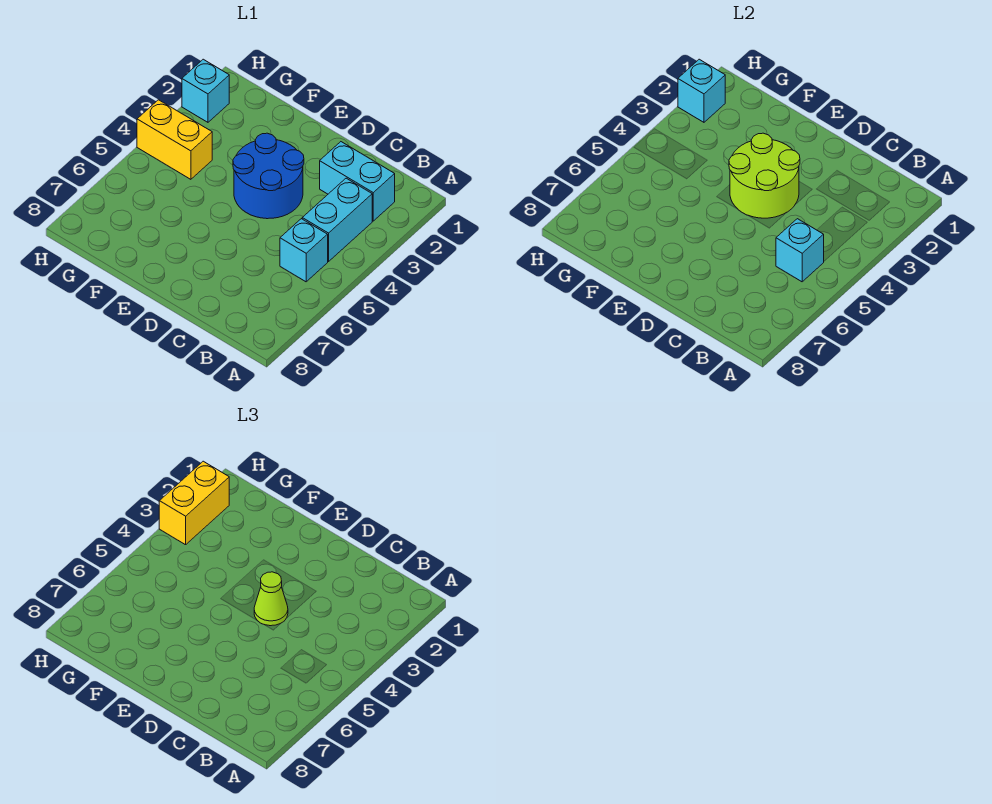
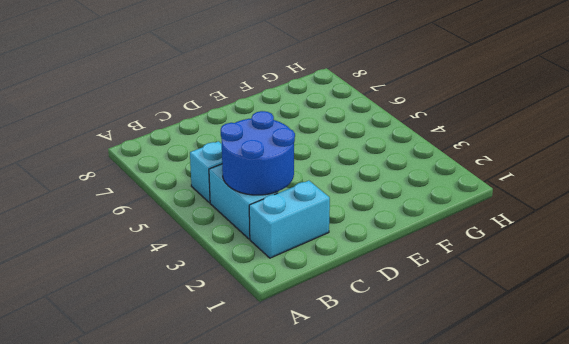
blue round brick B3:C4 level 2 -> blue round brick D3:E4 level 1
none -> yellow brick G4:H4 level 1
none -> cyan brick H2 level 1

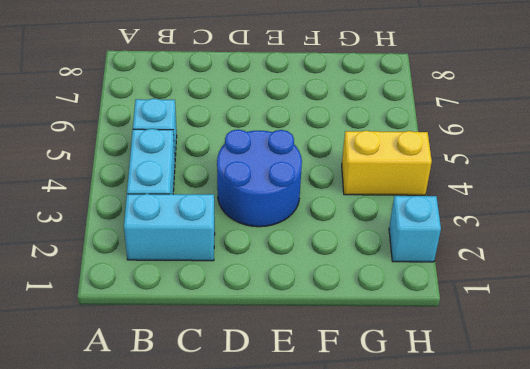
none -> cyan brick B5 level 2
none -> lime round brick D3:E4 level 2

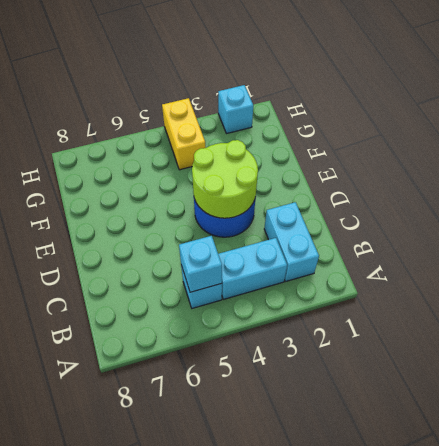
none -> cyan brick H2 level 2
none -> lime cone D4 level 3

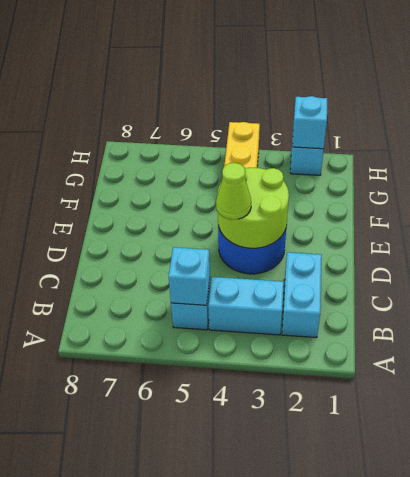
none -> yellow brick H2:H3 level 3

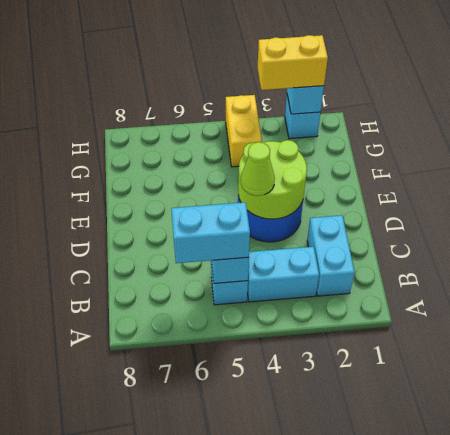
cyan brick B5:B6 level 3 -> none

